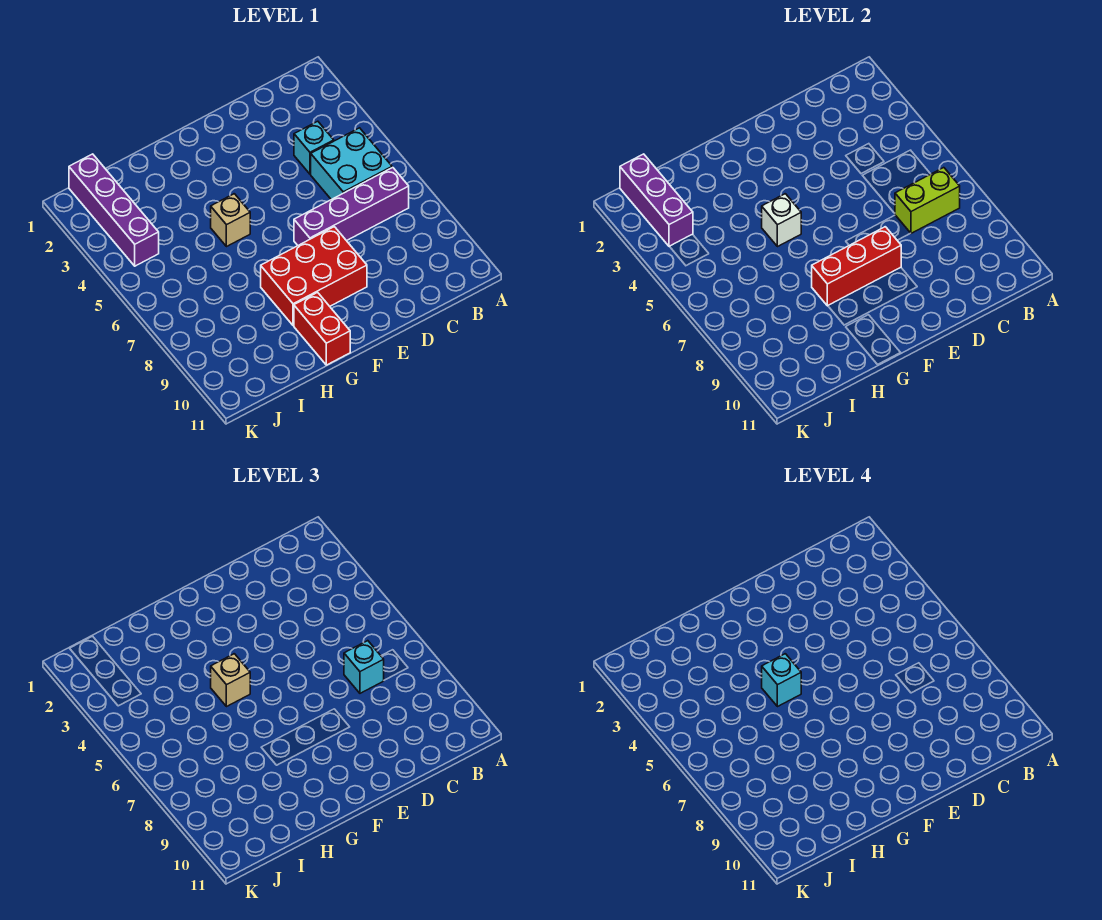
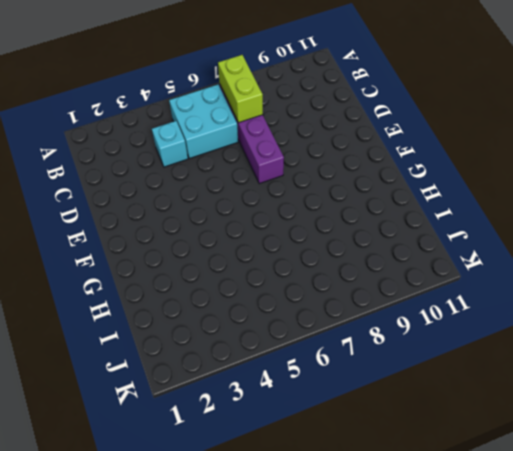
none -> red brick E8:G9 level 1
none -> tan brick G5 level 1
none -> red brick G10:G11 level 1

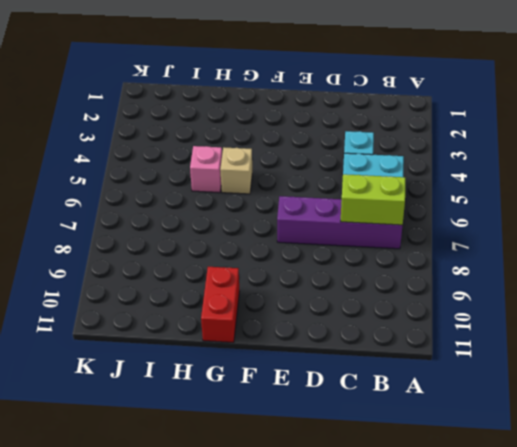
pink brick H5 level 1 -> none
none -> red brick E8:G9 level 1
none -> purple brick J1:J4 level 1
none -> red brick E8:G8 level 2

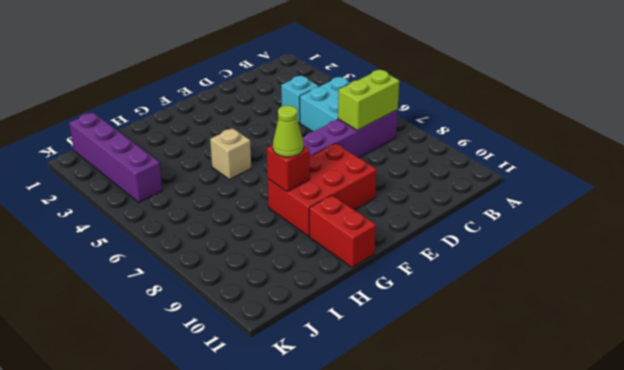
red brick G8 level 2 -> red brick E8:G8 level 2
lime cone G8 level 3 -> none
none -> white brick G5 level 2
none -> purple brick J1:J3 level 2
none -> cyan brick C7 level 3

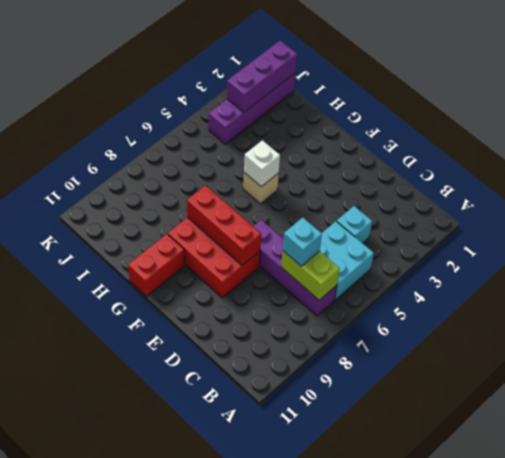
none -> tan brick G5 level 3
none -> cyan brick G5 level 4

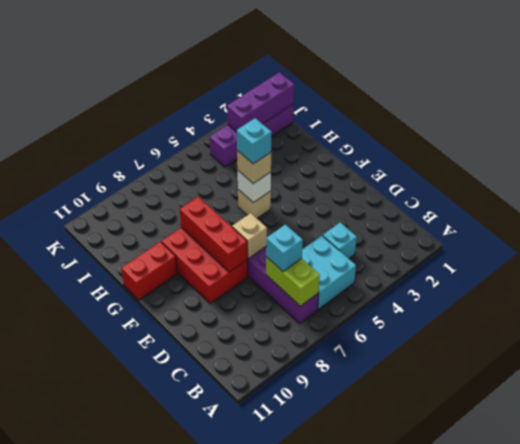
tan brick E7 level 2 -> none

